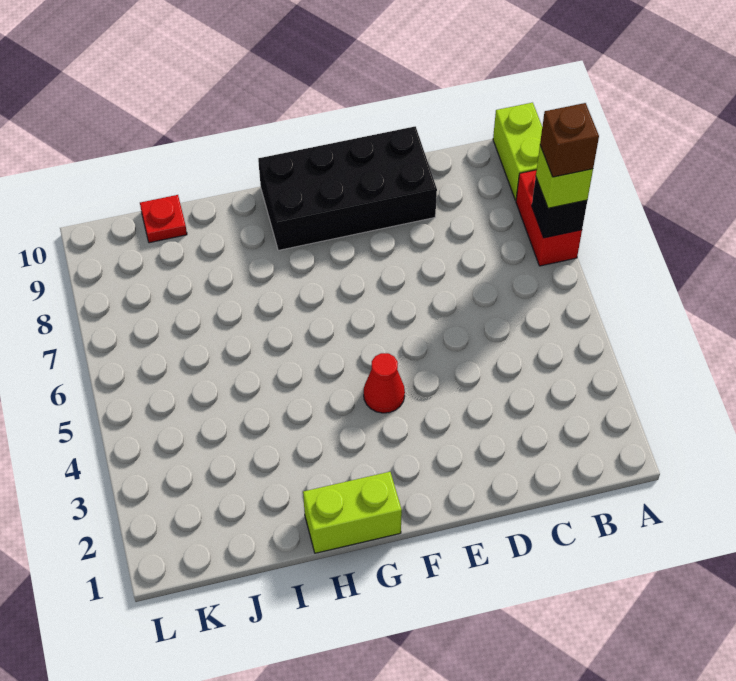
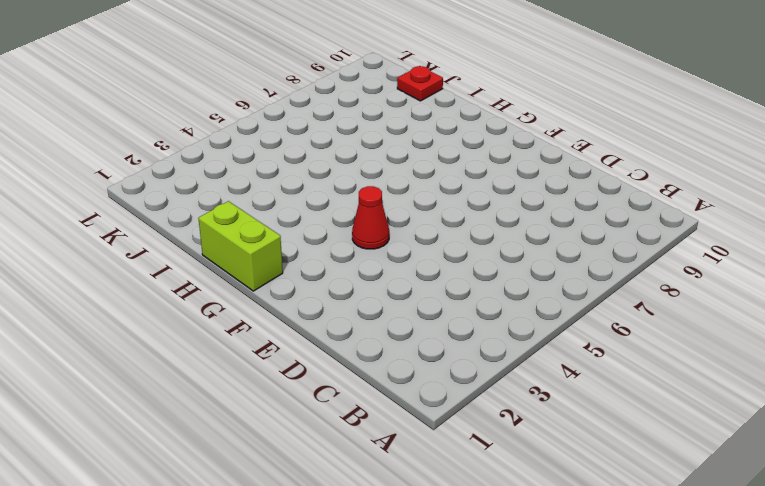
none -> red brick A7:A8 level 1
none -> lime brick A9:A10 level 1

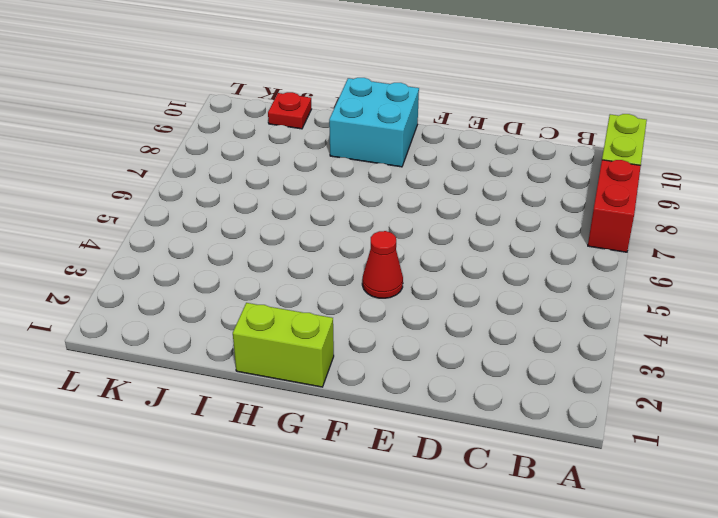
cyan brick G9:H10 level 1 -> black brick D9:G10 level 1
none -> black brick A7 level 2
none -> lime brick A7 level 3

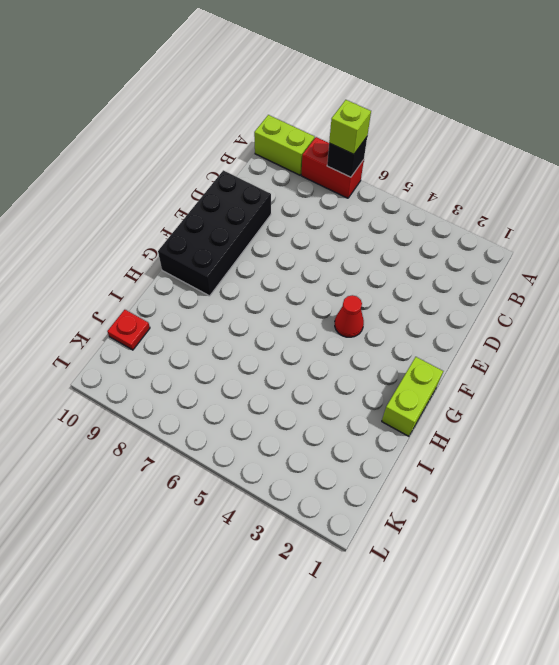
none -> brown brick A7 level 4

